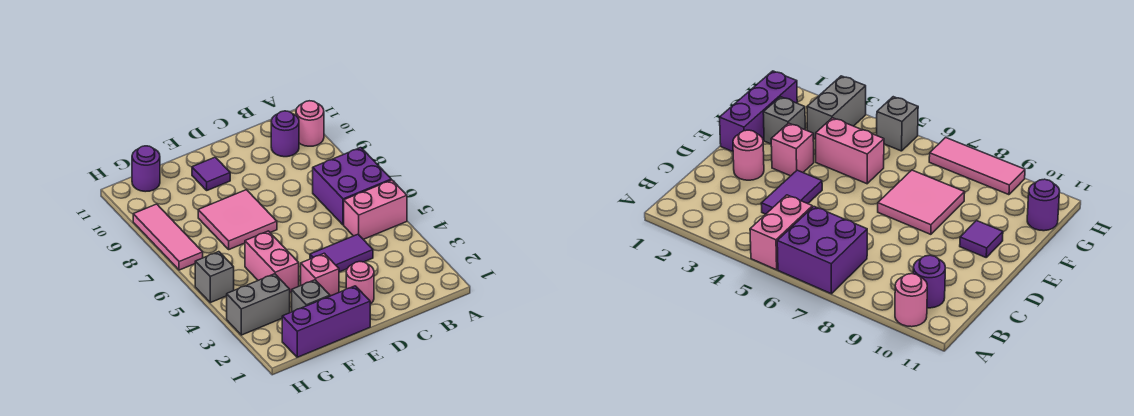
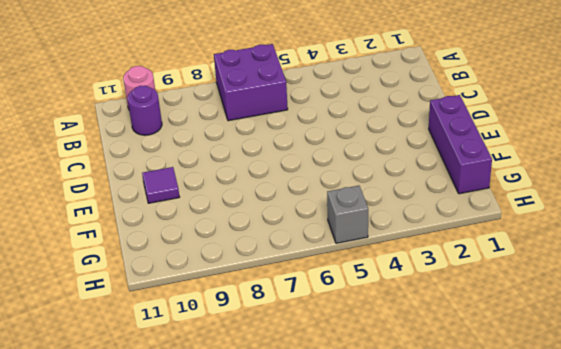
none -> pink brick A5:B5 level 1
none -> purple tile C4:D4 level 1
none -> pink round brick D2 level 1

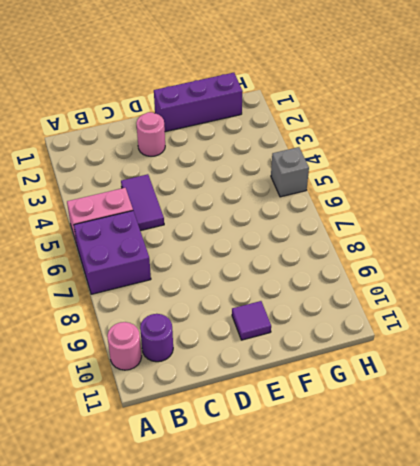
purple tile C4:C5 level 1 -> purple tile C4:D4 level 1
none -> pink brick E3 level 1
none -> pink tile E7:F8 level 1
none -> grey brick F2 level 1

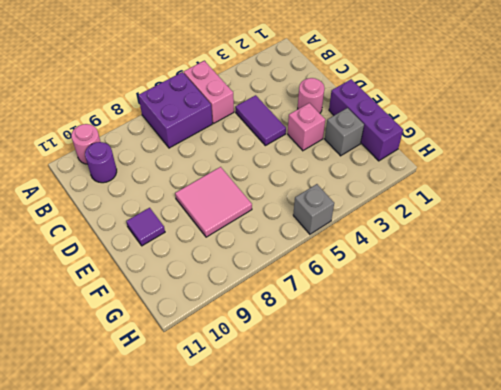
none -> pink brick F4:F5 level 1
none -> grey brick G3:H3 level 1
none -> purple round brick G11 level 1

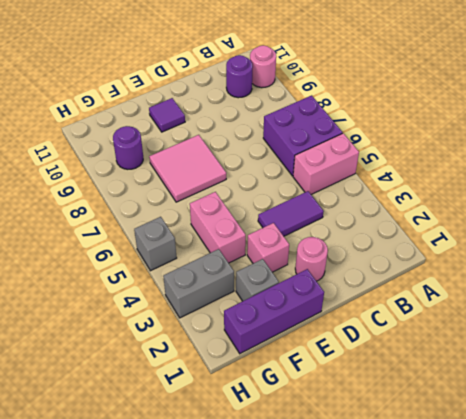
purple round brick G9 level 1 -> purple round brick G11 level 1
none -> pink tile H7:H9 level 1

